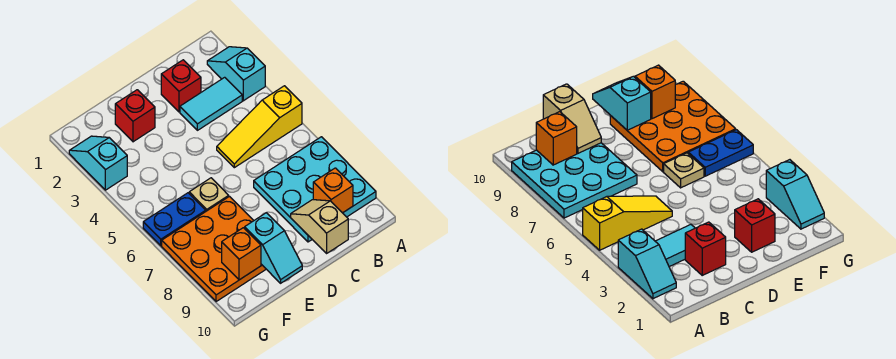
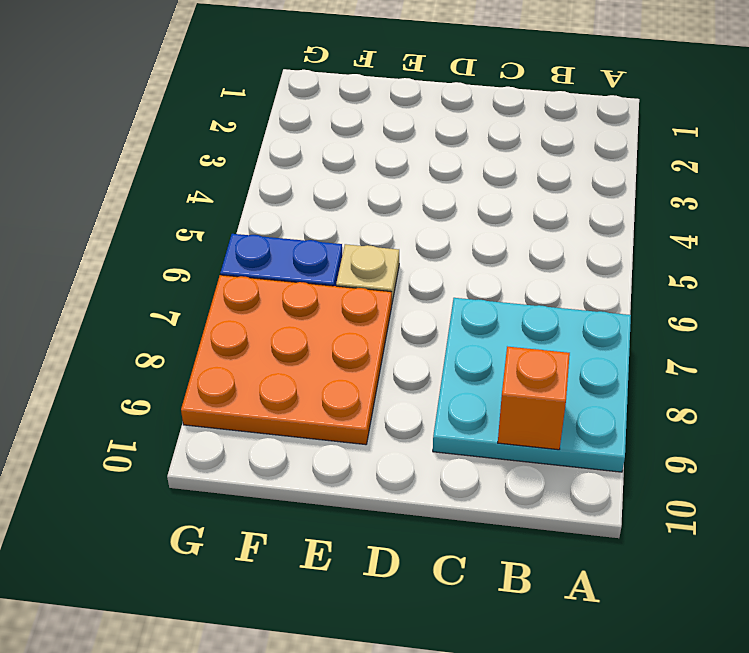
none -> cyan slope A2:A3 level 1 top 3
none -> yellow slope A5:C5 level 1 top A
none -> cyan tile B3:C3 level 1

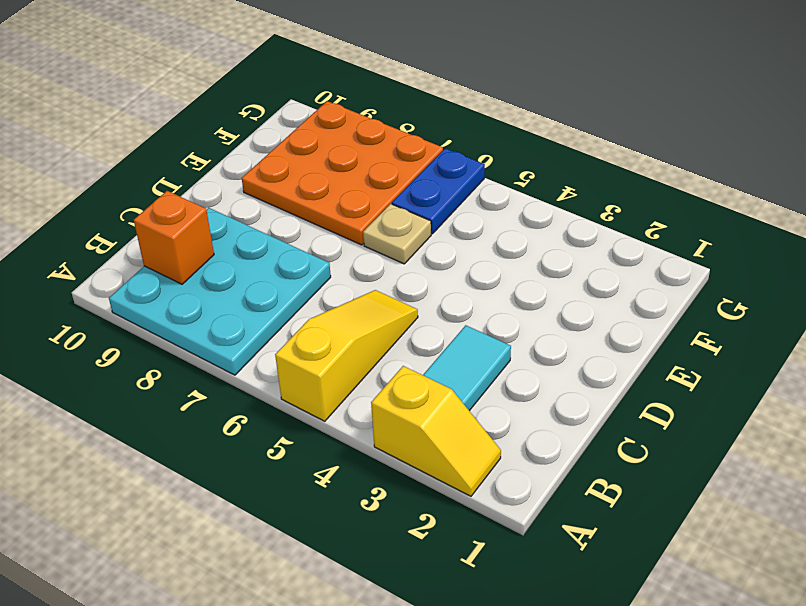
yellow slope A2:A3 level 1 top 3 -> cyan slope A2:A3 level 1 top 3
none -> red brick C2 level 1
none -> red brick E2 level 1
none -> cyan slope G2:G3 level 1 top 3

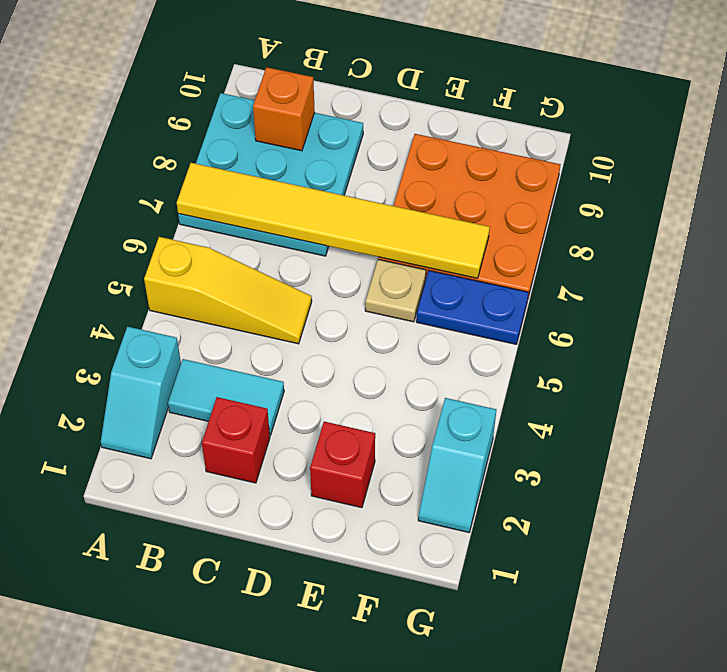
yellow tile A7:F7 level 2 -> none
none -> tan slope C9:C10 level 2 top 10
none -> cyan slope E9:E10 level 2 top 9
none -> orange brick F9 level 2

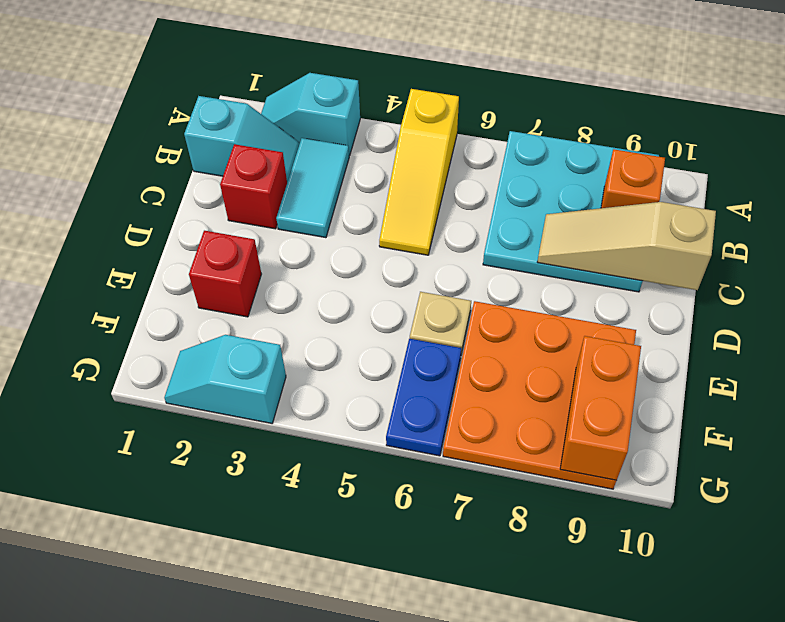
cyan slope B1:B2 level 1 top 1 -> cyan slope E9:E10 level 2 top 9
tan slope C8:C10 level 2 top 10 -> tan slope C9:C10 level 2 top 10
orange brick F9:G9 level 2 -> orange brick F9 level 2

